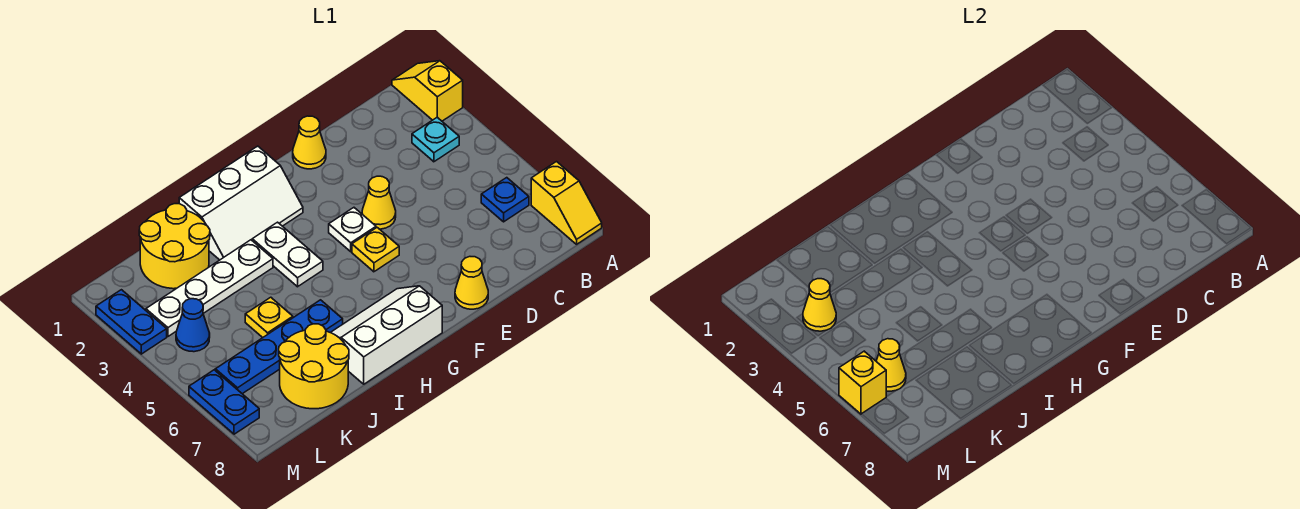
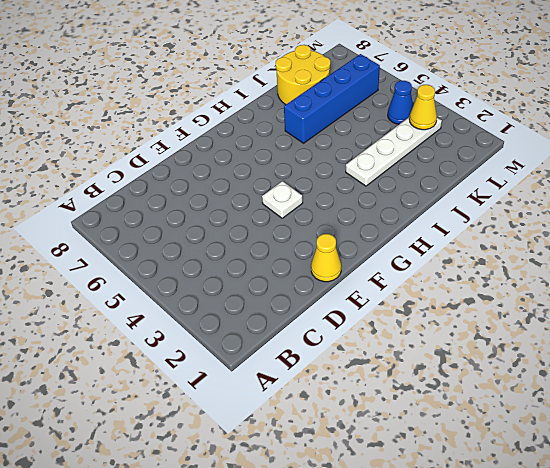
blue brick I6:L6 level 1 -> blue plate I6:L6 level 1
none -> yellow slope A1:A2 level 1 top 2
none -> yellow slope A7:A8 level 1 top 7
none -> cyan plate B3 level 1

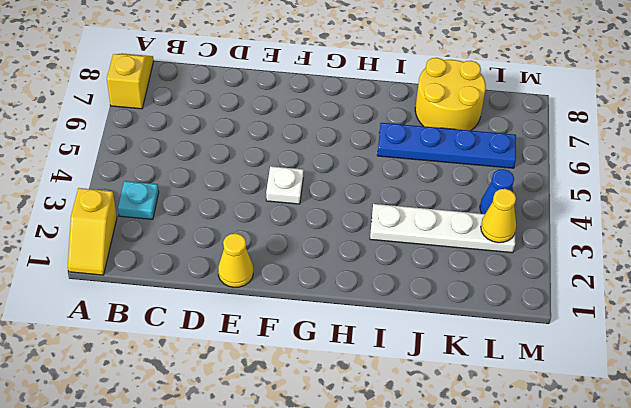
none -> blue plate B6 level 1
none -> yellow cone E4 level 1
none -> yellow cone E8 level 1

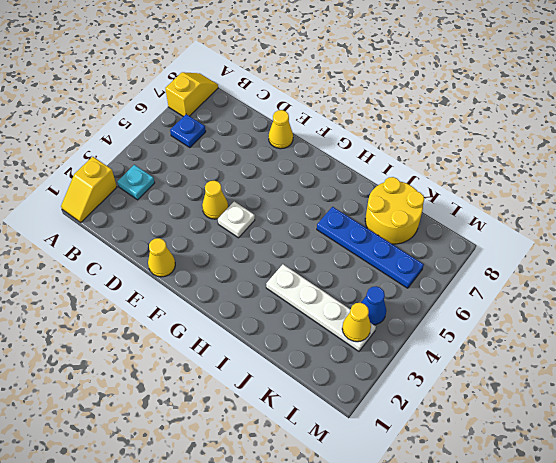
none -> yellow plate F5 level 1
none -> white slope G1:I2 level 1 top 1
none -> white slope G7:I8 level 1 top 8

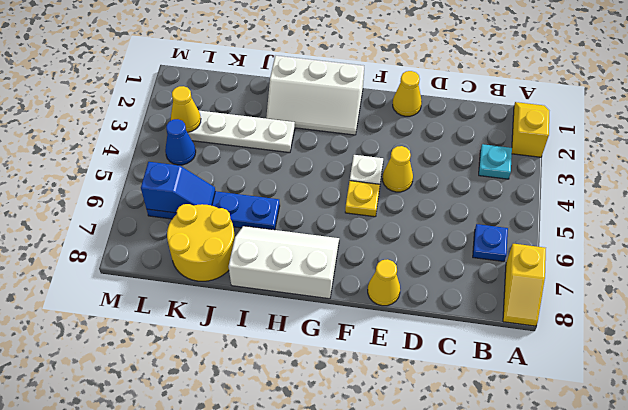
blue slope K6:L6 level 2 top L -> yellow cone L6 level 2
none -> white plate H3:H4 level 1
none -> yellow round brick J1:K2 level 1
none -> yellow plate J5 level 1

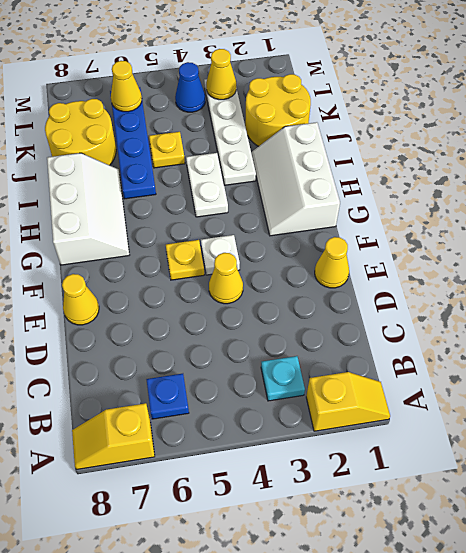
white plate H4:I4 level 1 -> white plate H3:H4 level 1
none -> blue plate M2:M3 level 1
none -> blue plate M6:M7 level 1
none -> yellow brick M6 level 2

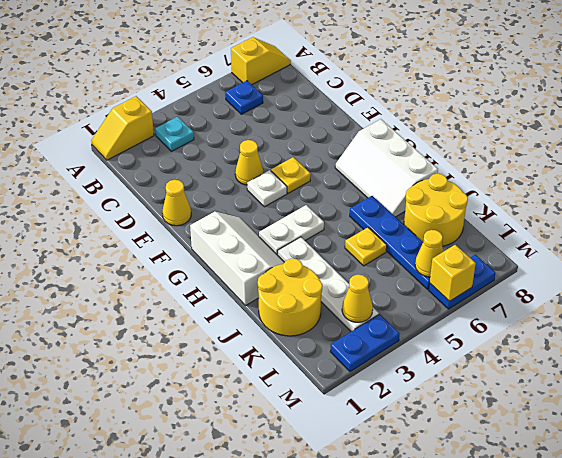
none -> yellow cone E8 level 1
none -> blue cone L4 level 1

